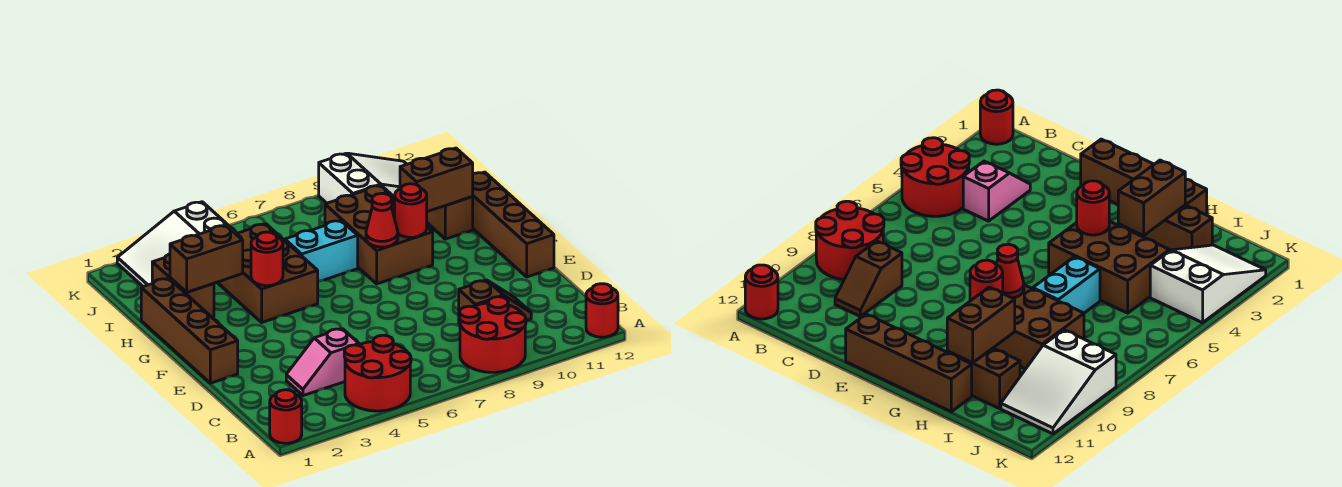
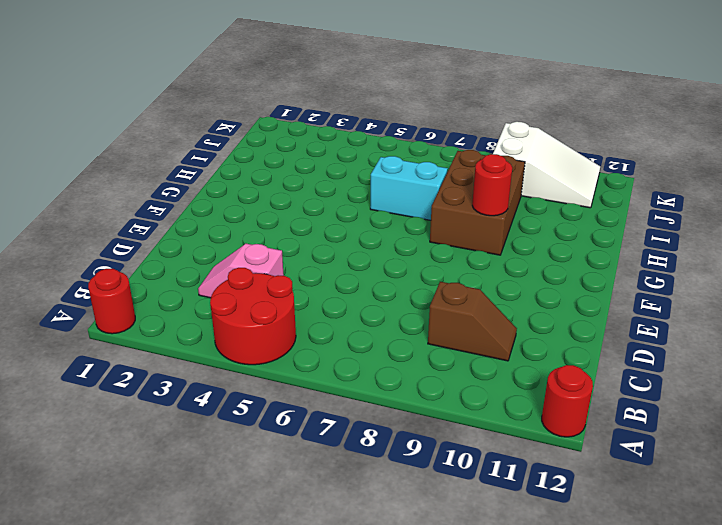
none -> red round brick A8:B9 level 1
none -> brown brick E1:H1 level 1
none -> brown brick E12:H12 level 1

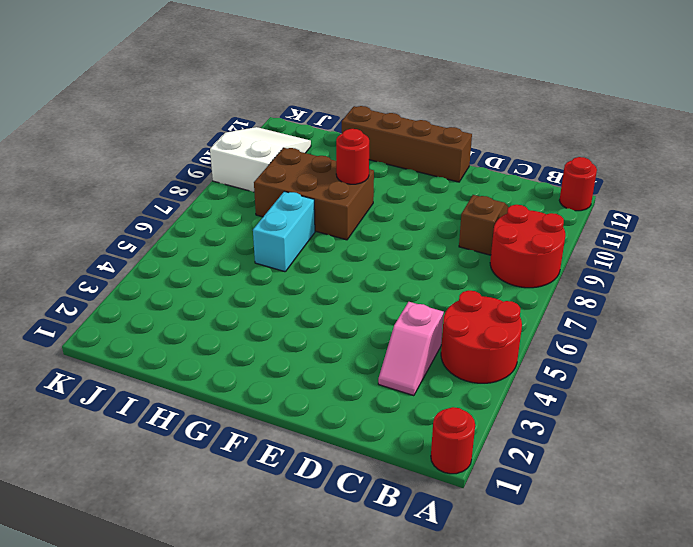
none -> brown brick E1:H1 level 1
none -> brown brick G4:I5 level 1
none -> brown brick H2:I2 level 1

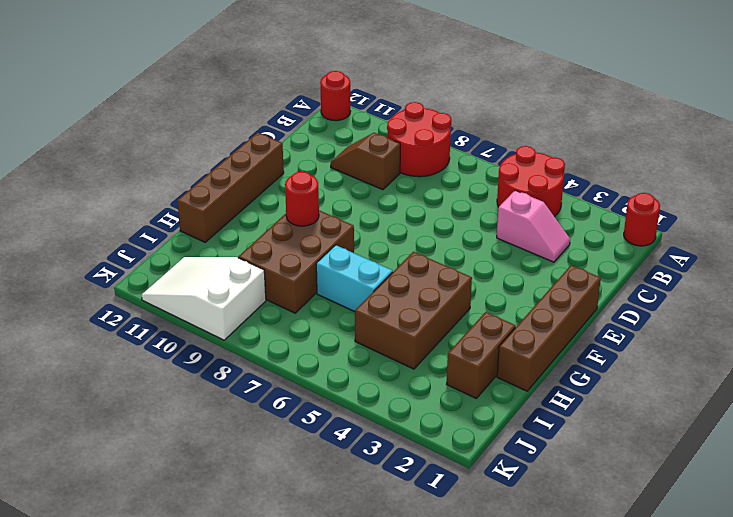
none -> brown brick H11:I11 level 1
none -> white slope J2:K4 level 1 top 4
none -> red round brick G4 level 2

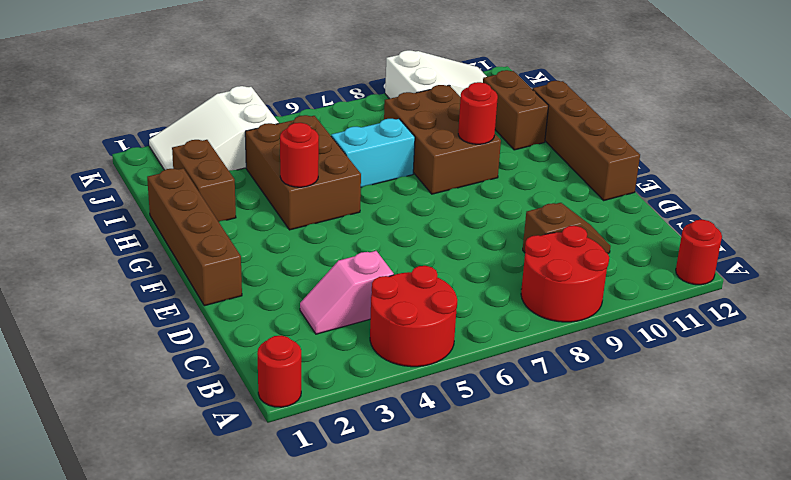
none -> red cone G8 level 2
none -> brown brick H2:H3 level 2
none -> brown brick H10:H11 level 2

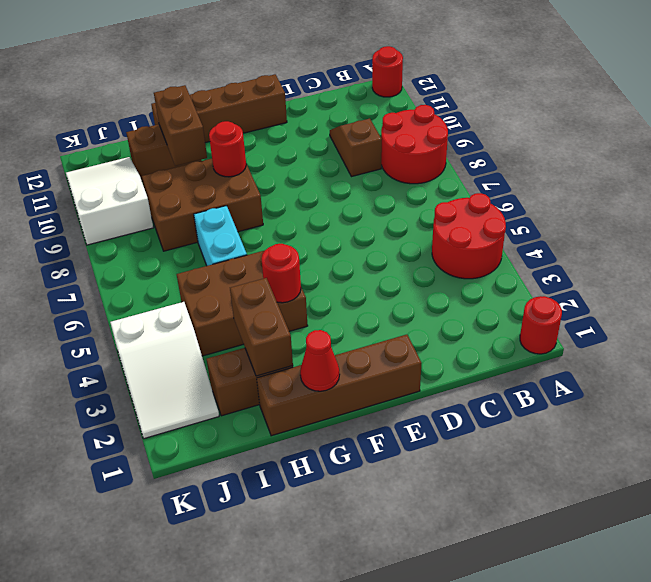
red cone G1 level 2 -> red cone G8 level 2
none -> pink slope C3:C4 level 1 top 4

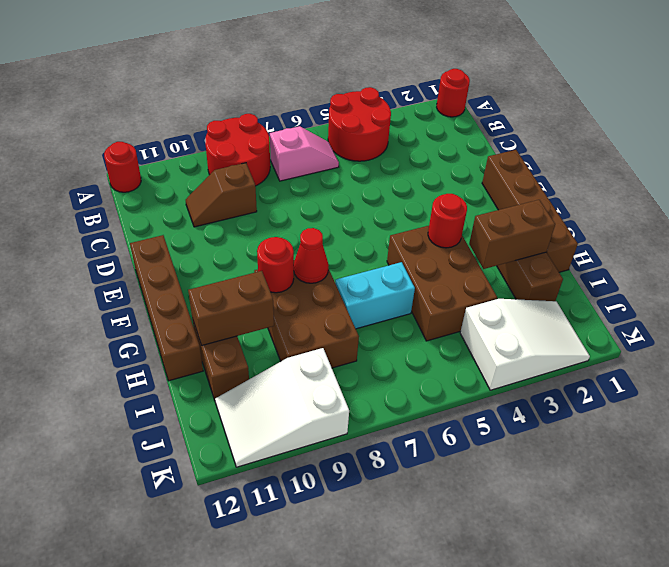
pink slope B6:B7 level 1 top 7 -> pink slope C3:C4 level 1 top 4

